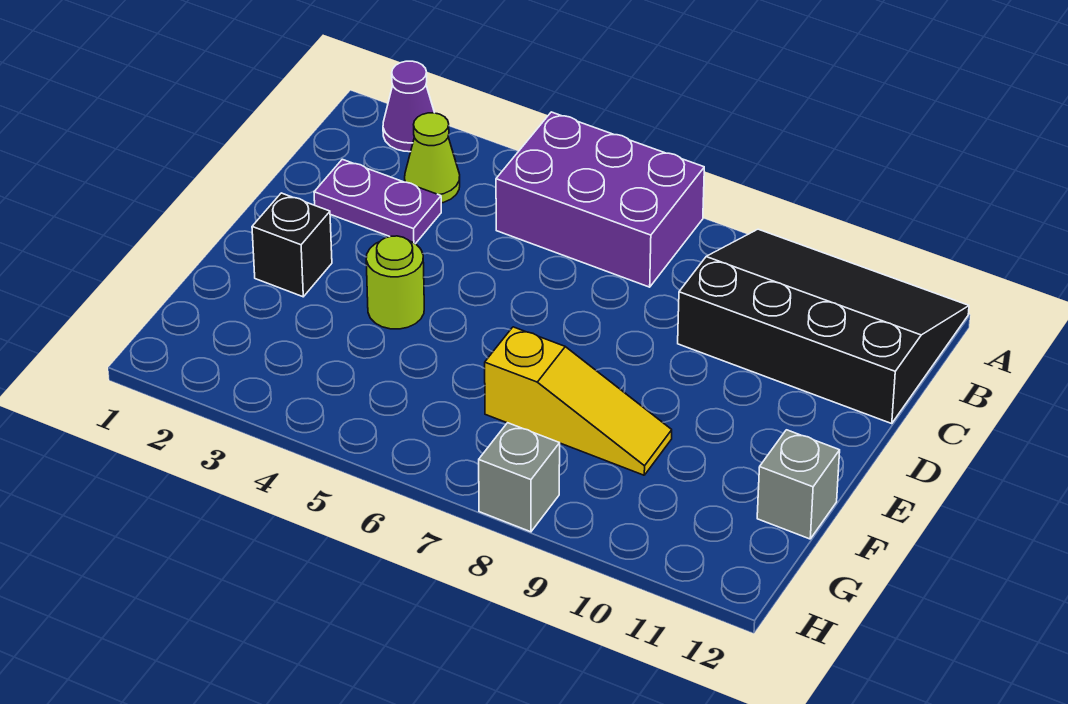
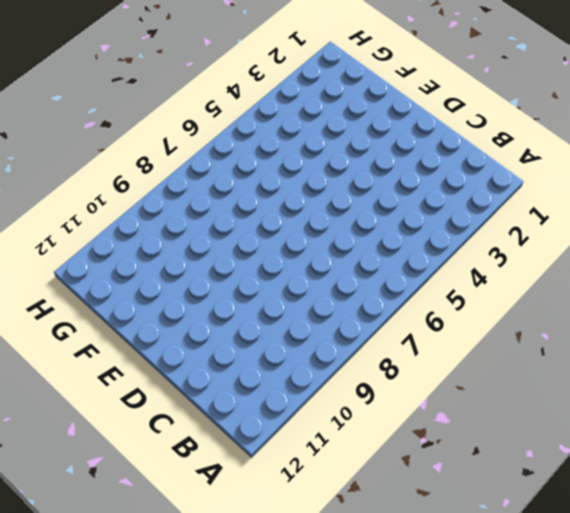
none -> purple cone A2 level 1
none -> purple brick A5:B7 level 1

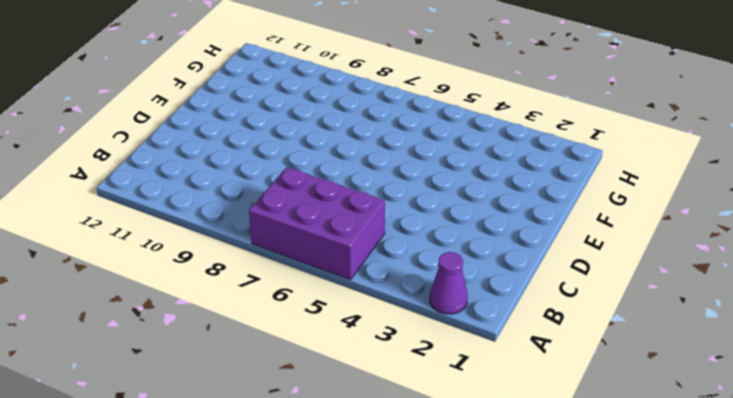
none -> black slope A9:C12 level 1 top C
none -> lime cone B3 level 1

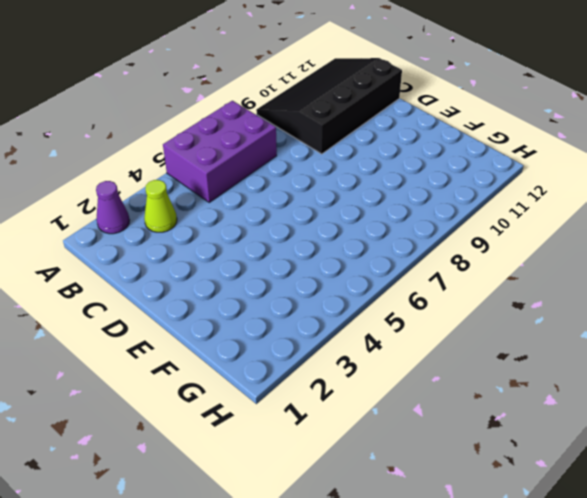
none -> purple plate C2:C3 level 1
none -> black brick E2 level 1

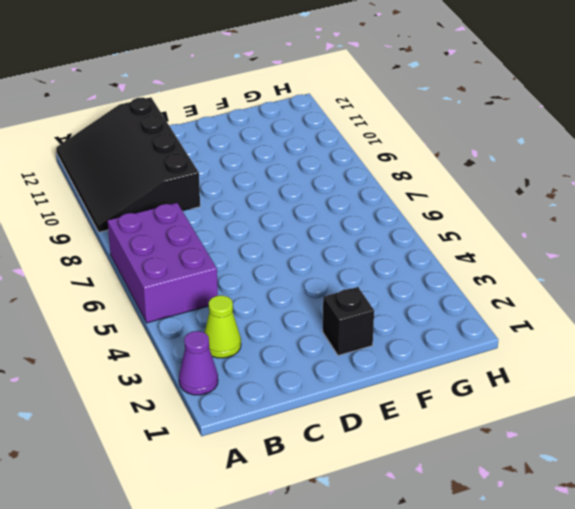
none -> purple plate C2:C3 level 1
none -> lime round brick E4 level 1

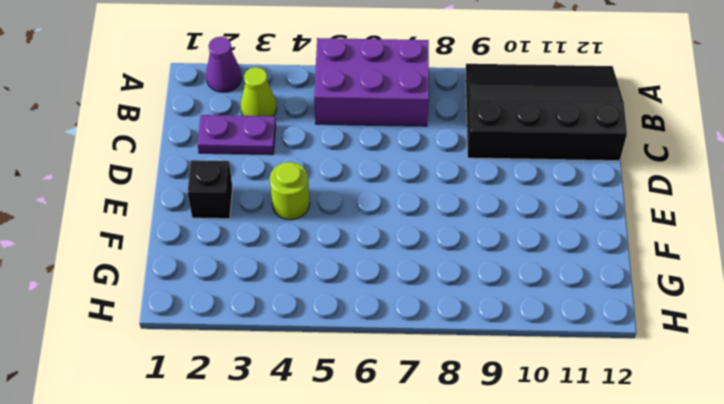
none -> yellow slope F7:F9 level 1 top 7
none -> grey brick F12 level 1

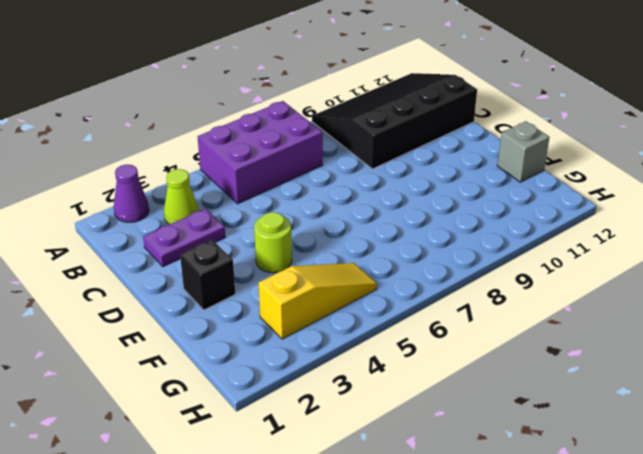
yellow slope G3:G5 level 1 top 3 -> yellow slope F7:F9 level 1 top 7
none -> grey brick H8 level 1

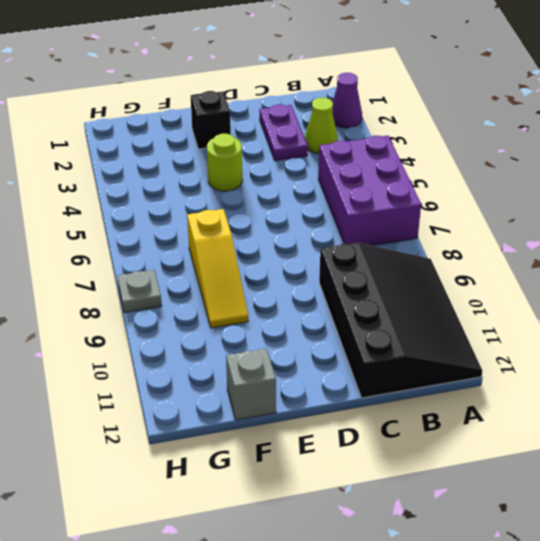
grey plate H8 level 1 -> grey brick H8 level 1

